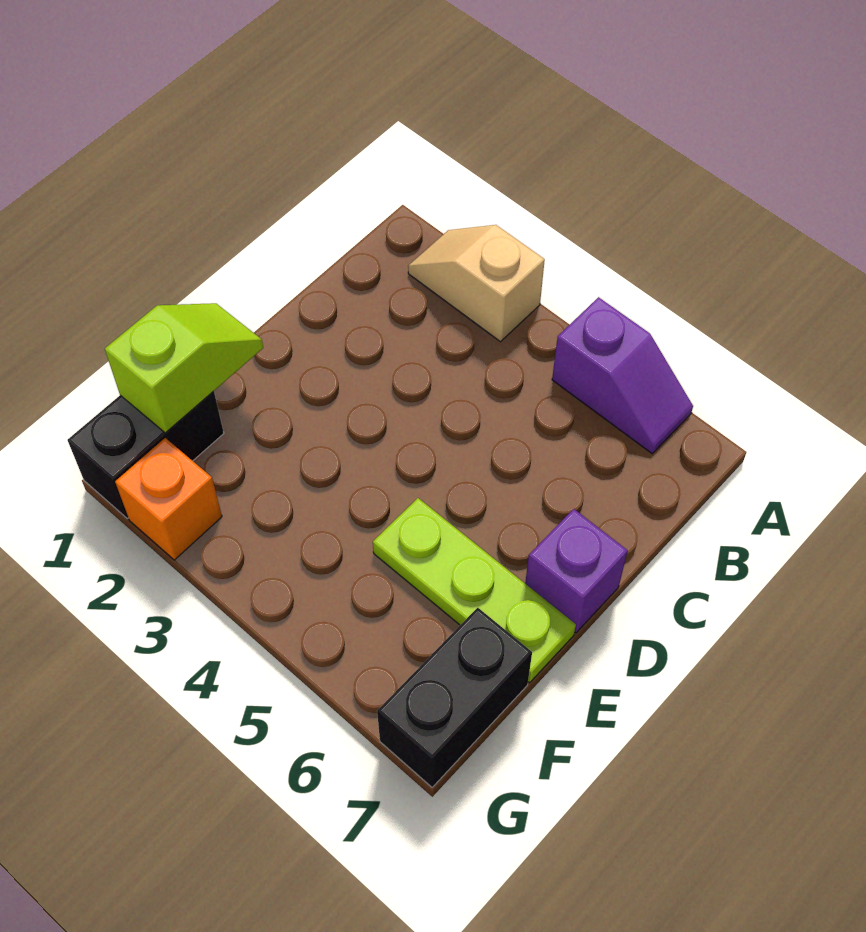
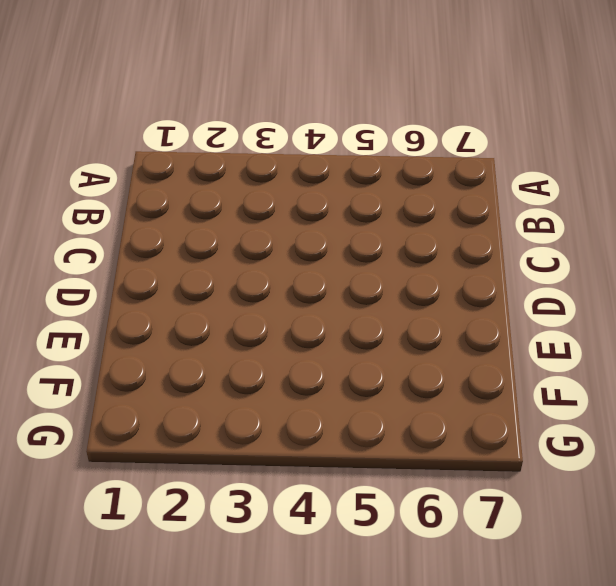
none -> tan slope A2:A3 level 1 top 3
none -> purple slope A5:A6 level 1 top 5

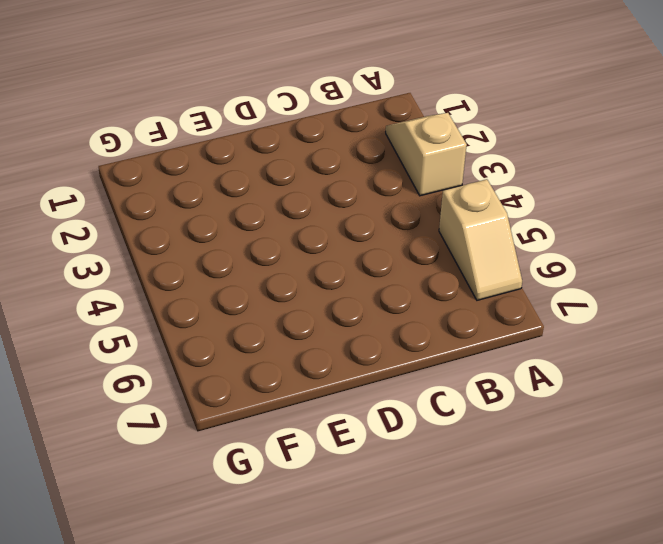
tan slope A5:A6 level 1 top 5 -> purple slope A5:A6 level 1 top 5
none -> purple brick D7 level 1
none -> lime plate E5:E7 level 1

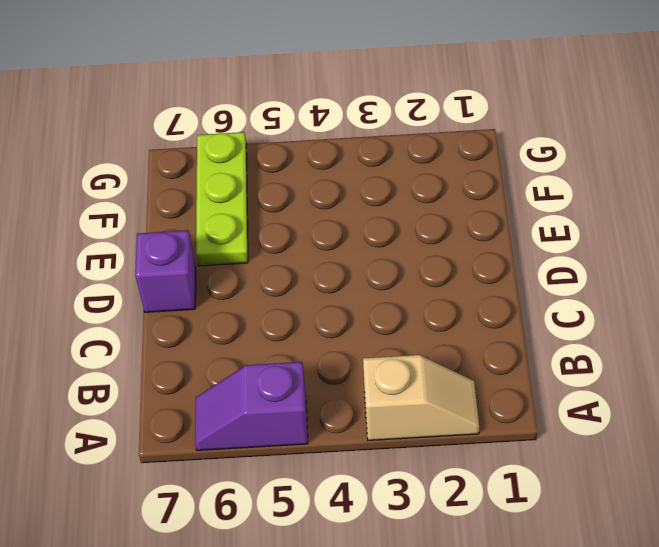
lime plate E6:G6 level 1 -> lime plate E5:E7 level 1
none -> black brick F1:G1 level 1
none -> black brick F7:G7 level 1

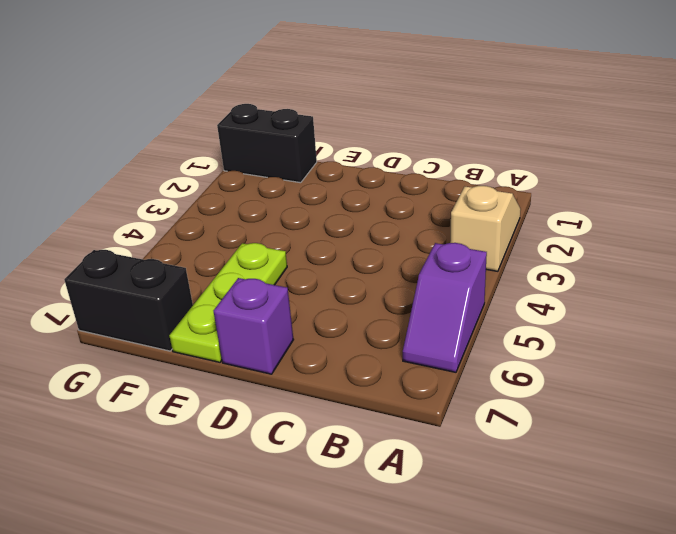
none -> orange brick G2 level 1
none -> lime slope E1:F1 level 2 top F

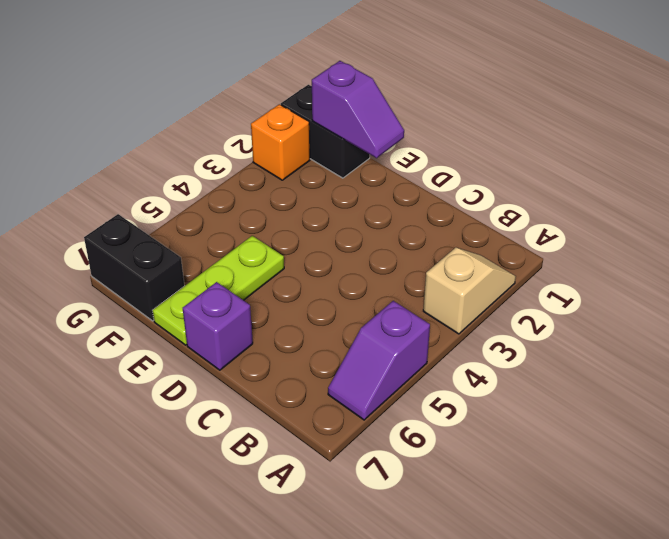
purple slope E1:F1 level 2 top F -> lime slope E1:F1 level 2 top F

